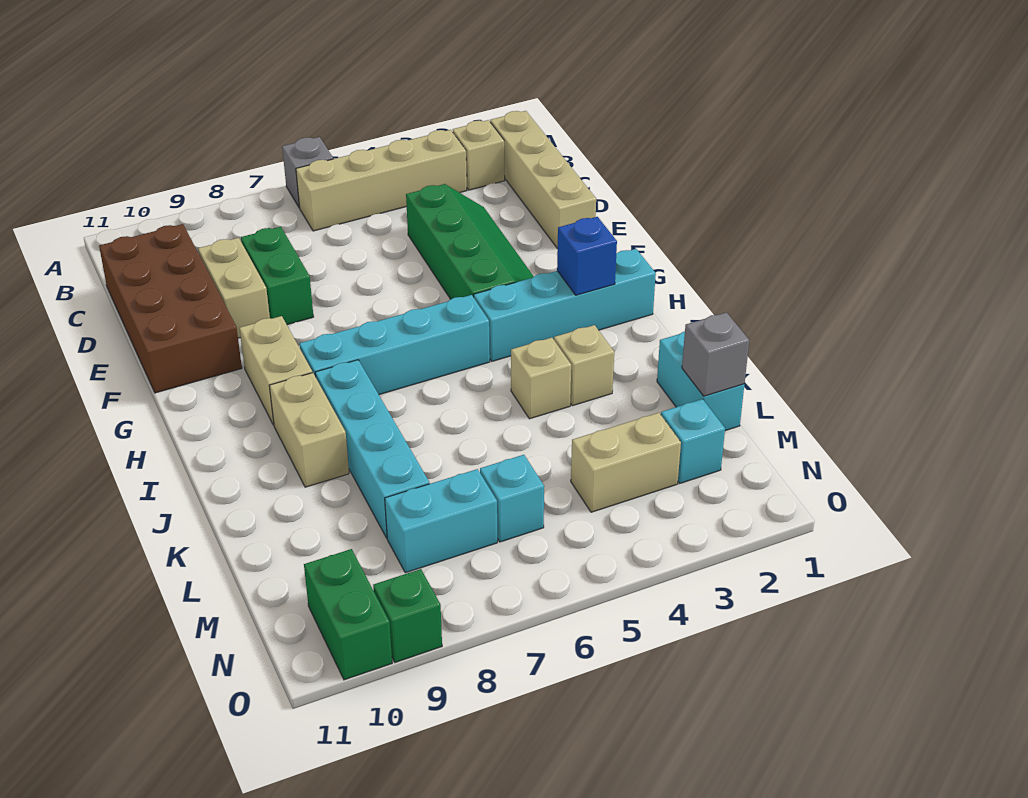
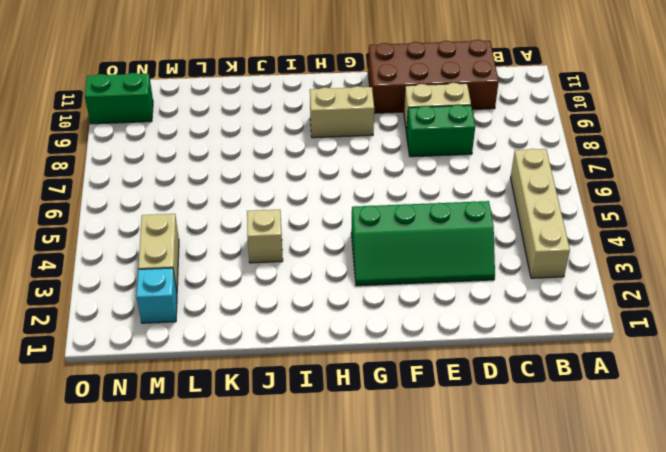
none -> grey brick A6 level 1
none -> tan brick B1:E1 level 1
none -> tan brick B2 level 1

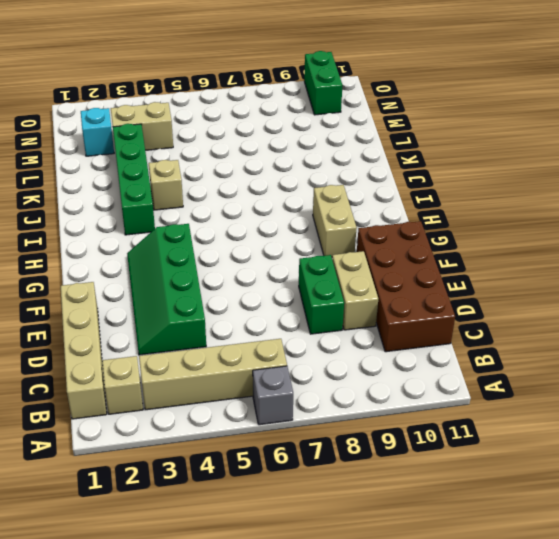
green brick I3:L3 level 1 -> tan brick J3 level 1
none -> cyan brick H1:H4 level 1
none -> cyan brick H5:H8 level 1
none -> cyan brick I8:L8 level 1

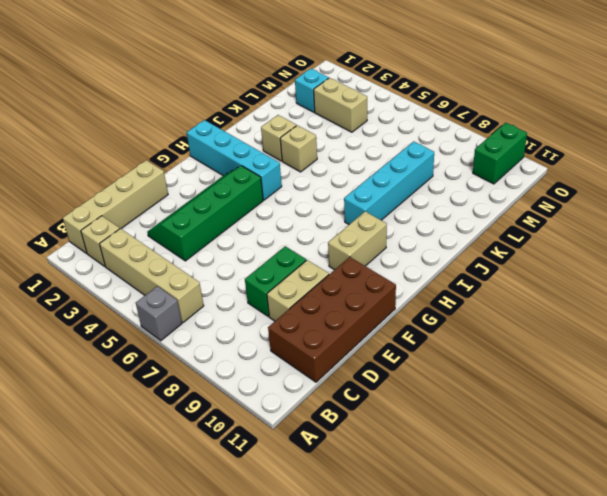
none -> cyan brick H5:H8 level 1
none -> tan brick I9:J9 level 1
none -> cyan brick K1:L1 level 1

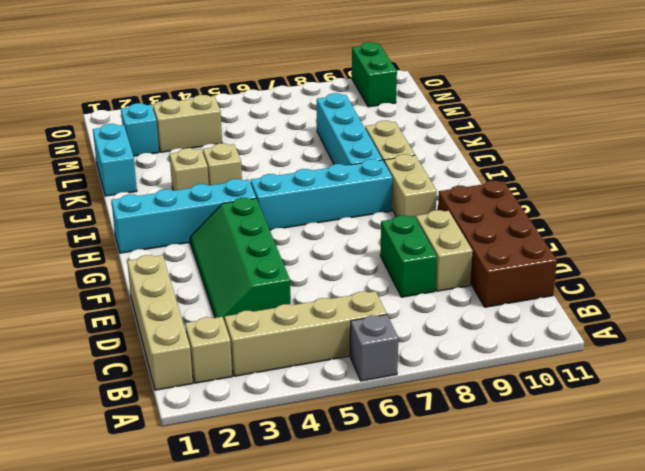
none -> cyan brick M6 level 1
none -> cyan brick M7:M8 level 1
none -> green brick O9 level 1

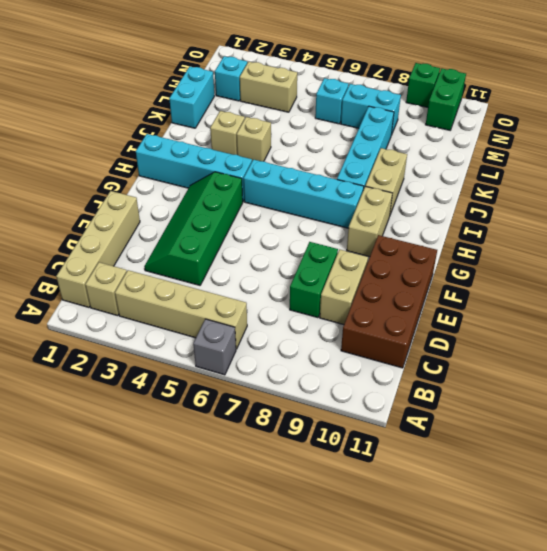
none -> blue brick H2 level 2
none -> grey brick L1 level 2

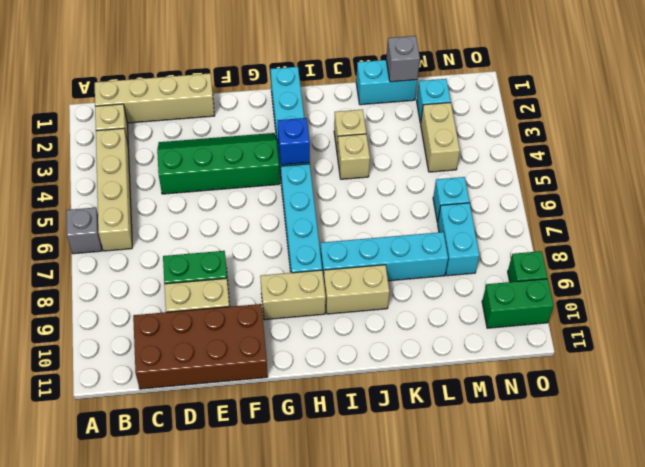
blue brick H4 level 2 -> blue brick H2 level 2

